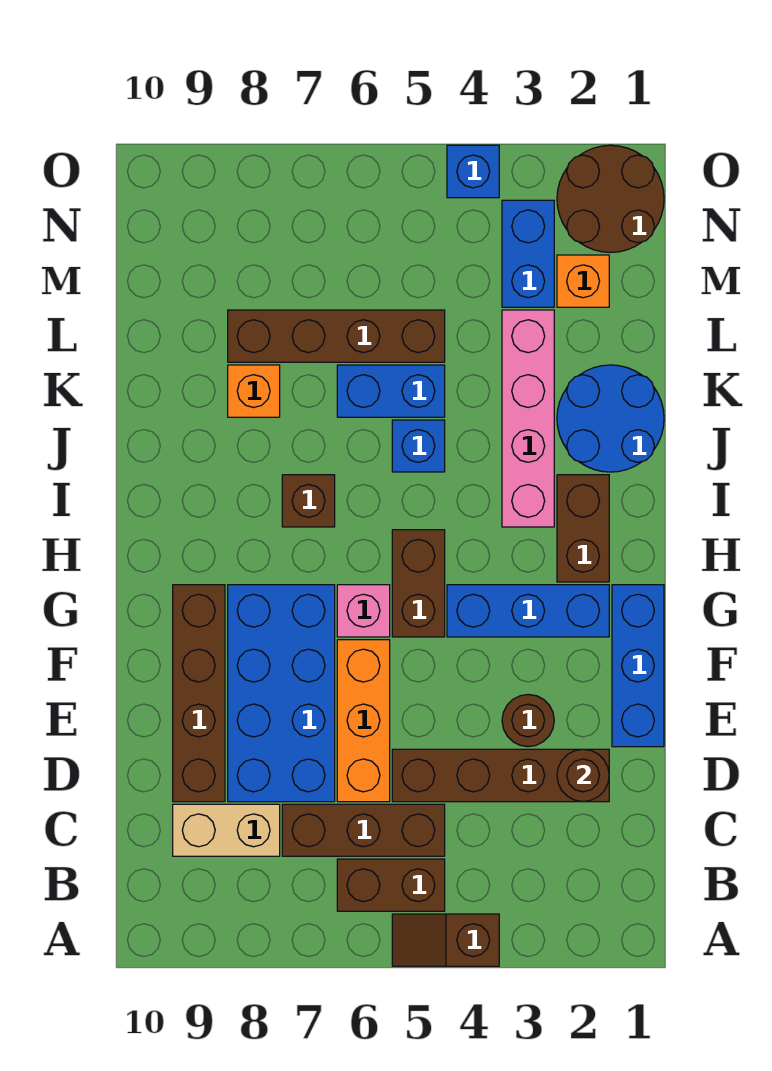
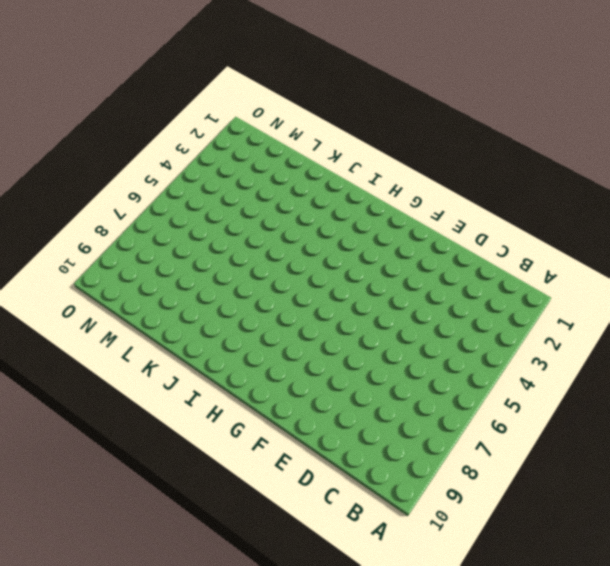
none -> brown slope A4:A5 level 1 top 4
none -> brown brick B5:B6 level 1
none -> brown brick C5:C7 level 1

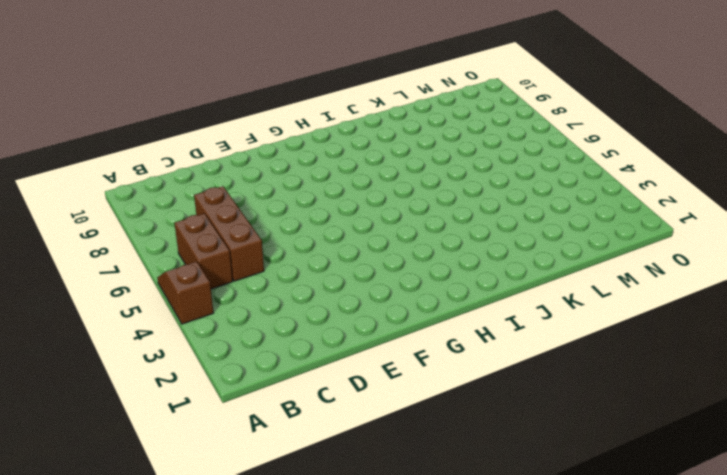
none -> tan brick C8:C9 level 1
none -> brown brick D2:D5 level 1
none -> orange brick D6:F6 level 1

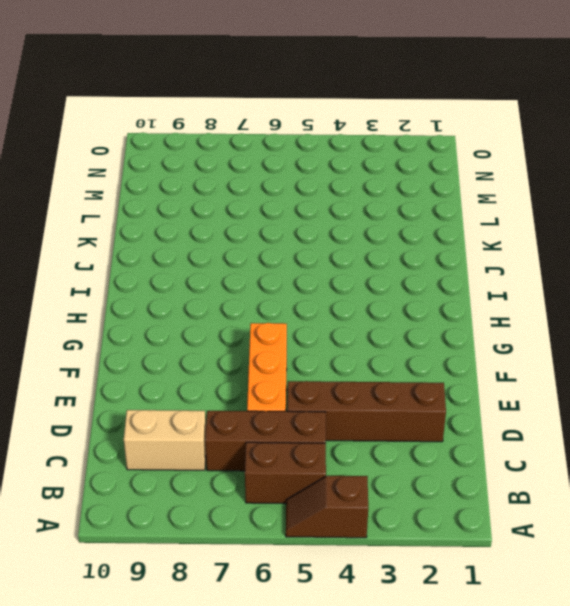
none -> blue brick D7:G8 level 1
none -> brown brick D9:G9 level 1
none -> blue brick E1:G1 level 1

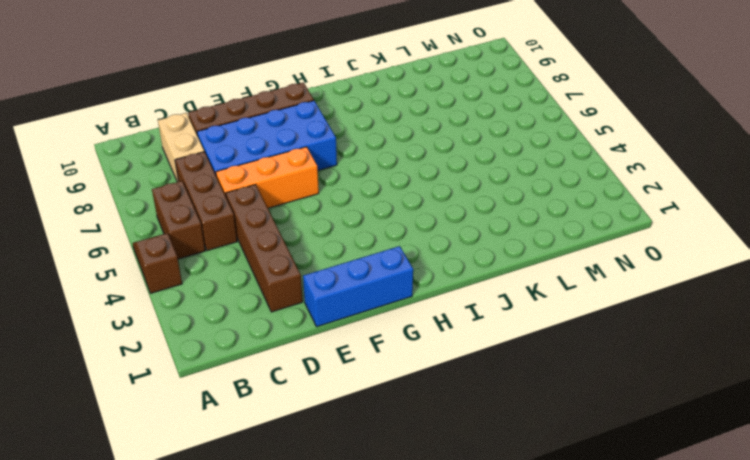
none -> brown round brick E3 level 1
none -> blue brick G2:G4 level 1
none -> brown brick G5:H5 level 1

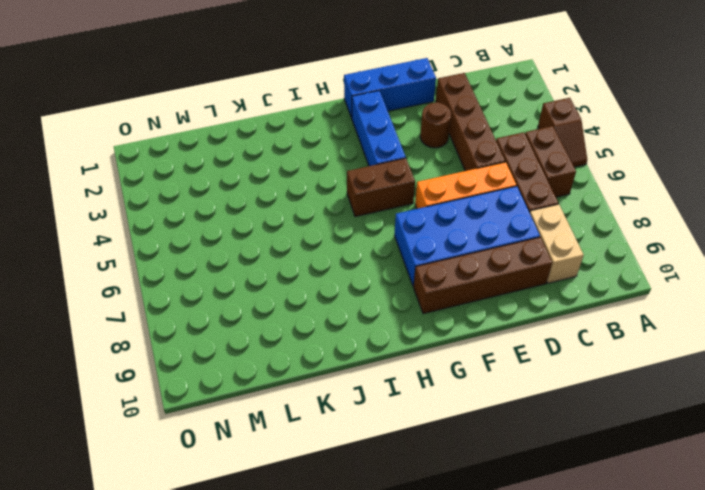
none -> pink brick G6 level 1
none -> brown brick H2:I2 level 1
none -> pink brick I3:L3 level 1

